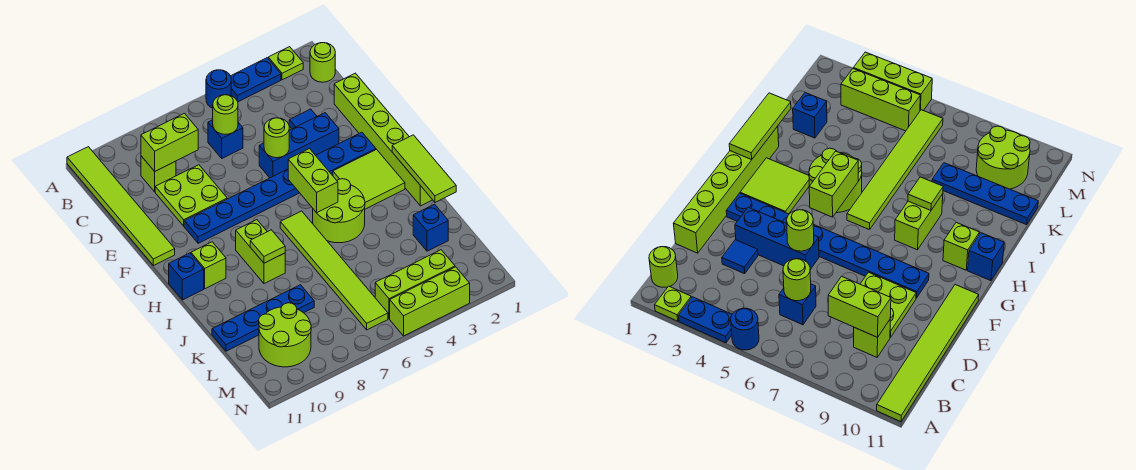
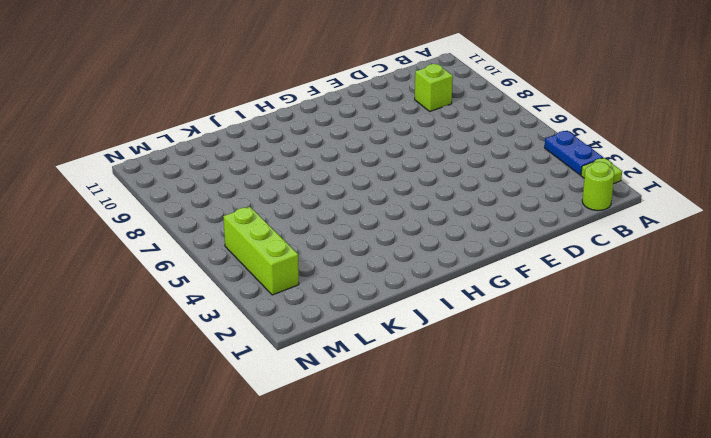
none -> blue round brick A5 level 1
none -> lime tile A11:F11 level 1
none -> blue brick C6 level 1

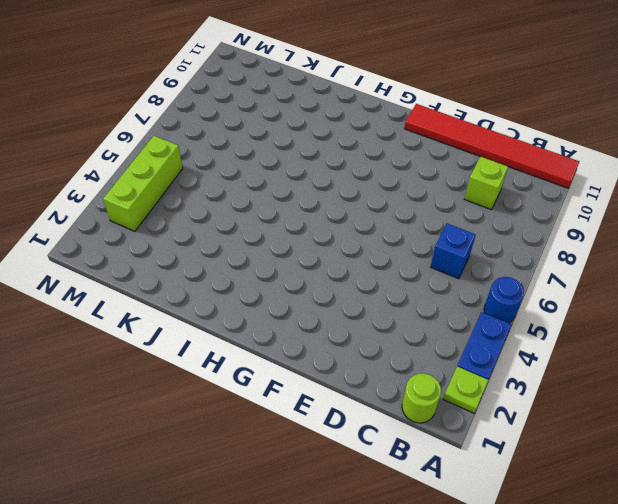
red tile A11:F11 level 1 -> lime tile A11:F11 level 1
none -> lime brick D1:I1 level 1
none -> blue tile D3 level 1
none -> lime plate D8:E9 level 1

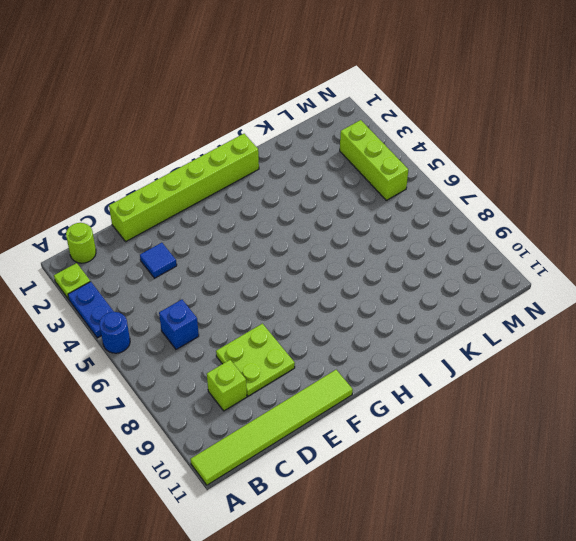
none -> blue brick E3:E5 level 1
none -> blue plate F2:F9 level 1
none -> lime tile G2:H3 level 1

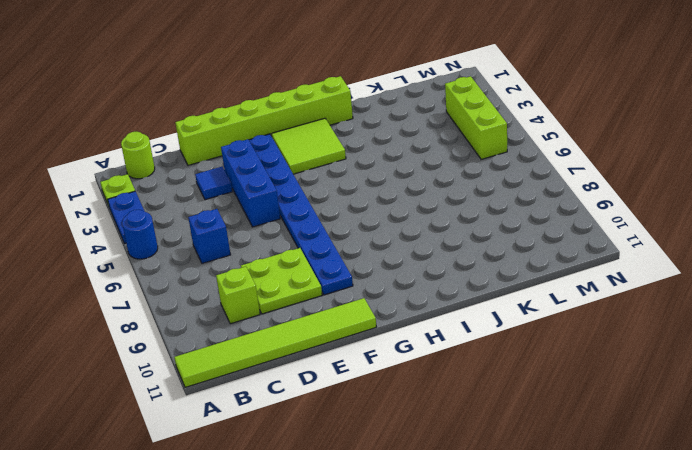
none -> lime round brick H4:I5 level 1
none -> lime tile H6:M6 level 1
none -> lime brick H8:I8 level 1

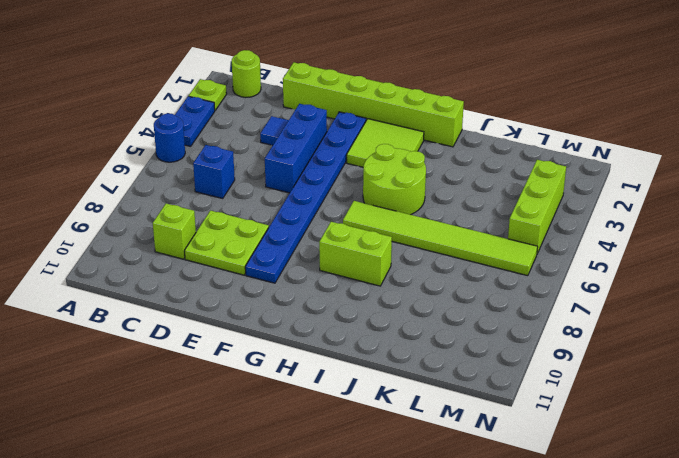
none -> lime tile A11:F11 level 1
none -> lime brick H10 level 1
none -> blue brick H11 level 1

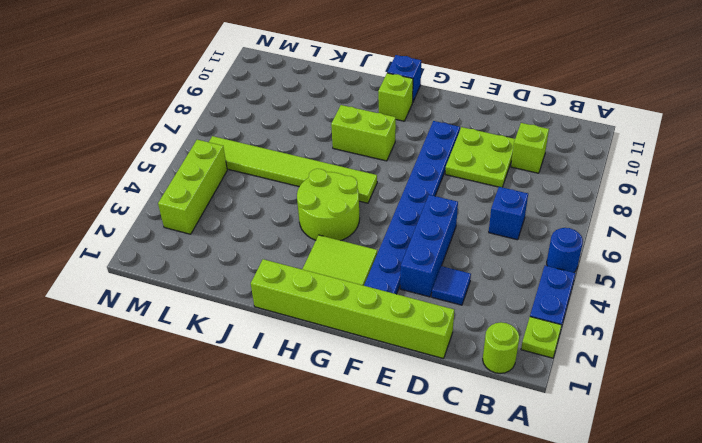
none -> lime tile A11:F11 level 1
none -> blue brick K2 level 1
none -> blue plate K8:K11 level 1

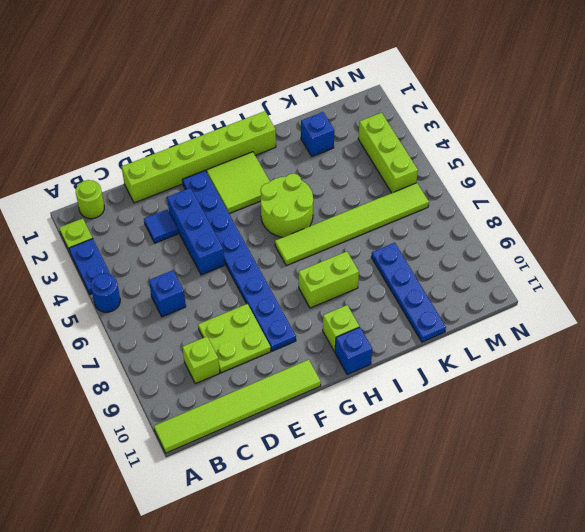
none -> lime round brick L9:M10 level 1
none -> lime brick N3:N5 level 1
none -> lime round brick C6 level 2

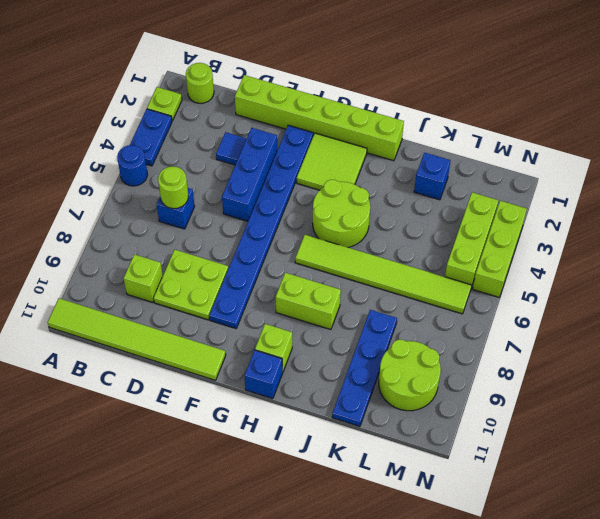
none -> lime brick C8:C9 level 2
none -> lime round brick E5 level 2
none -> lime brick G5:H5 level 2

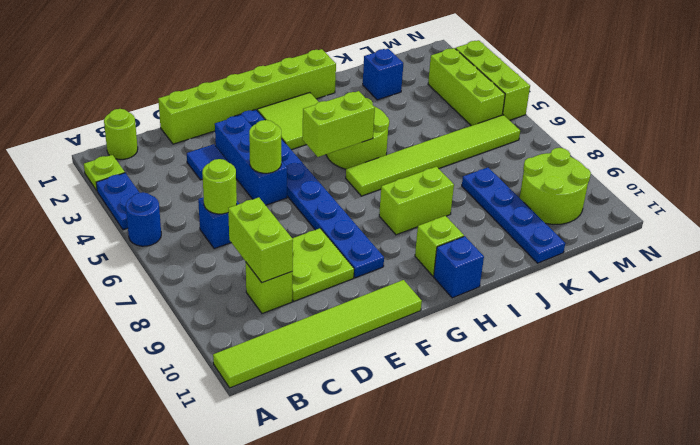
none -> lime tile H1:J1 level 2
none -> lime tile I8 level 2

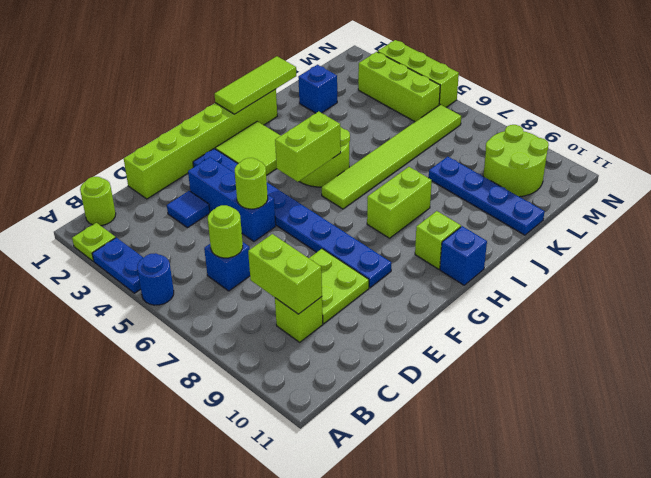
none -> lime tile A11:F11 level 1
none -> lime tile I8 level 2

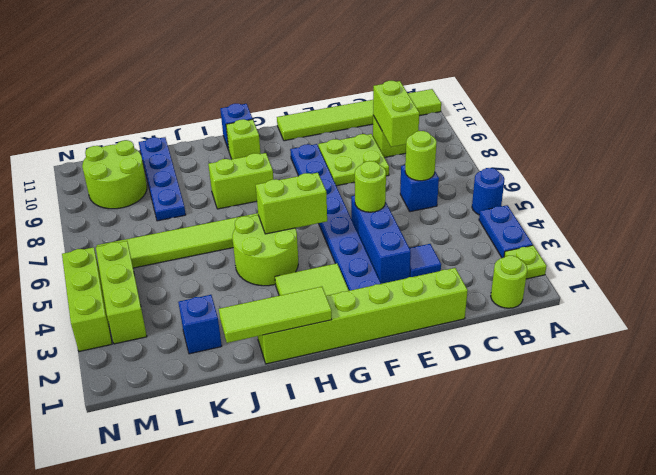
none -> lime tile I8 level 2

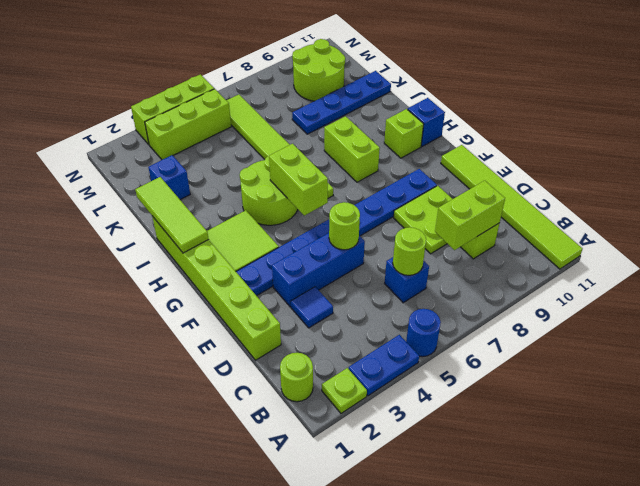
none -> lime tile I8 level 2

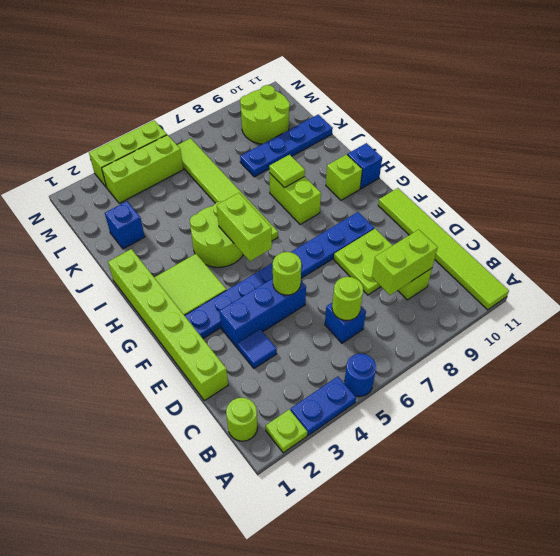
none -> lime tile H1:J1 level 2

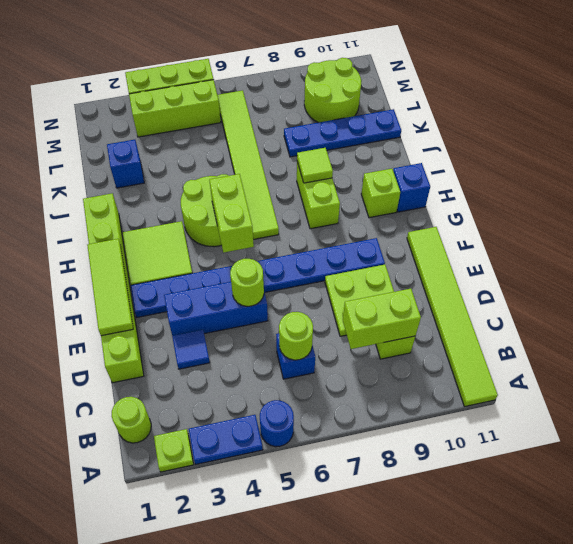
lime tile E1:G1 level 2 -> lime tile H1:J1 level 2

